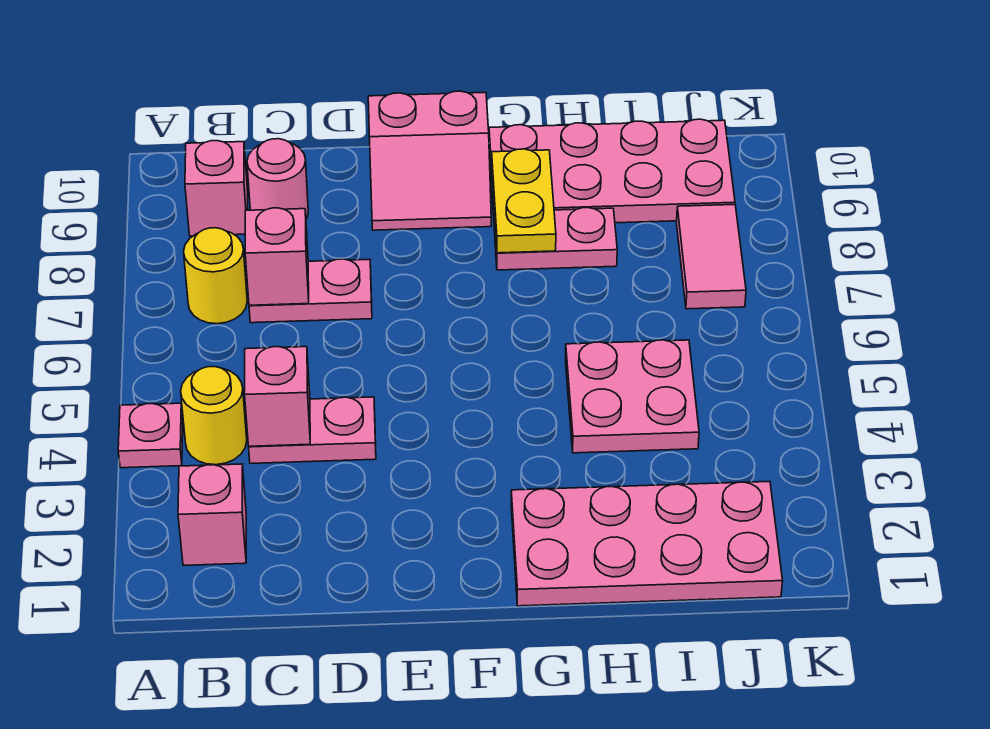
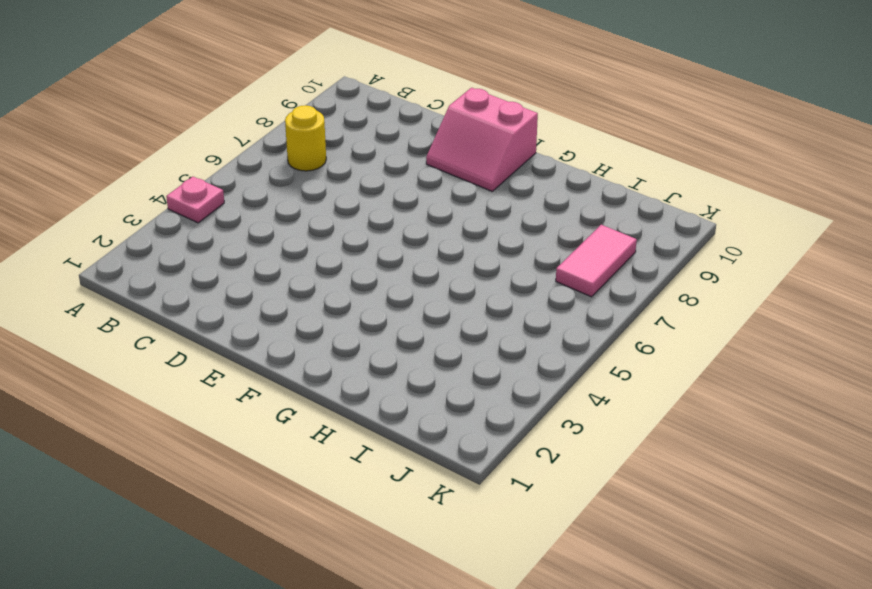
none -> pink brick B2 level 1
none -> yellow round brick B4 level 1
none -> pink brick B9 level 1

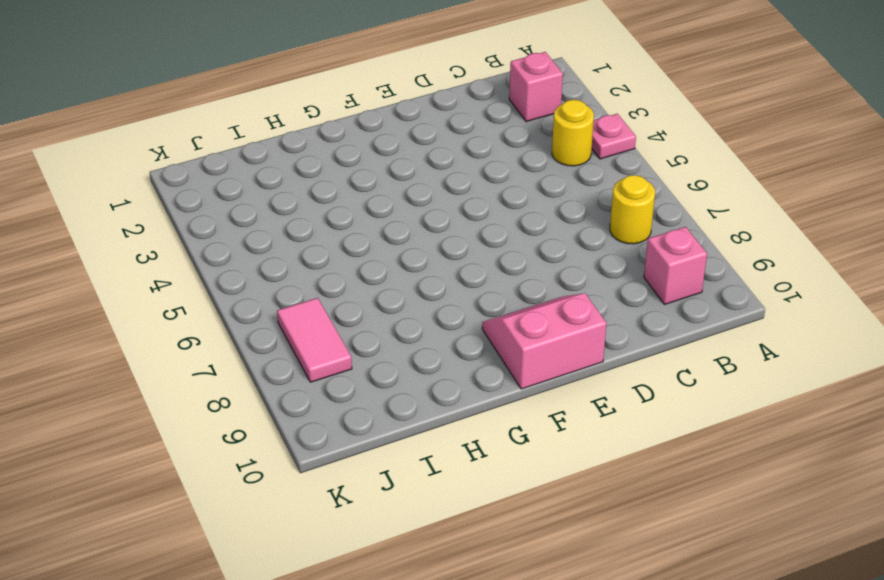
none -> pink plate C4:D4 level 1
none -> pink plate C7:D7 level 1
none -> pink round brick C9 level 1

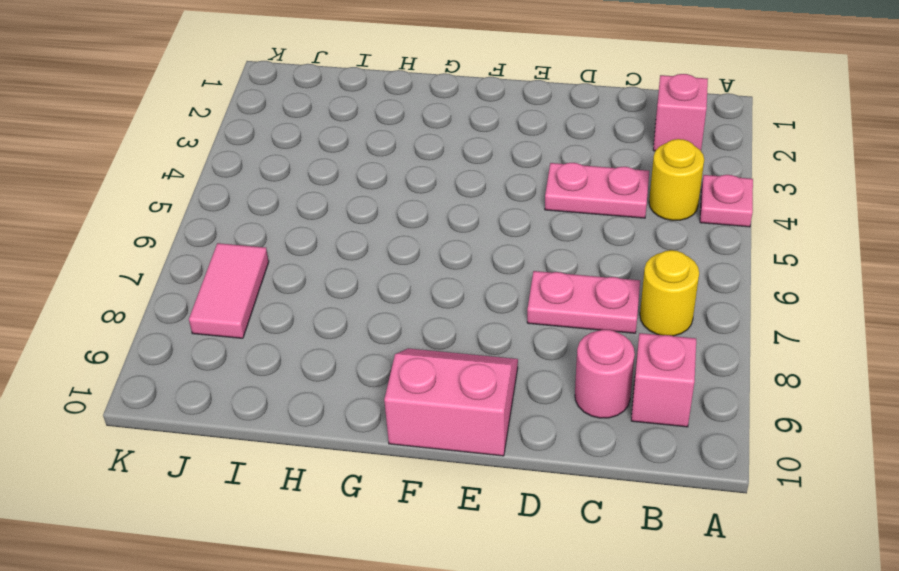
none -> pink plate G1:J2 level 1
none -> pink plate G8:H8 level 1
none -> pink plate G9:J10 level 1

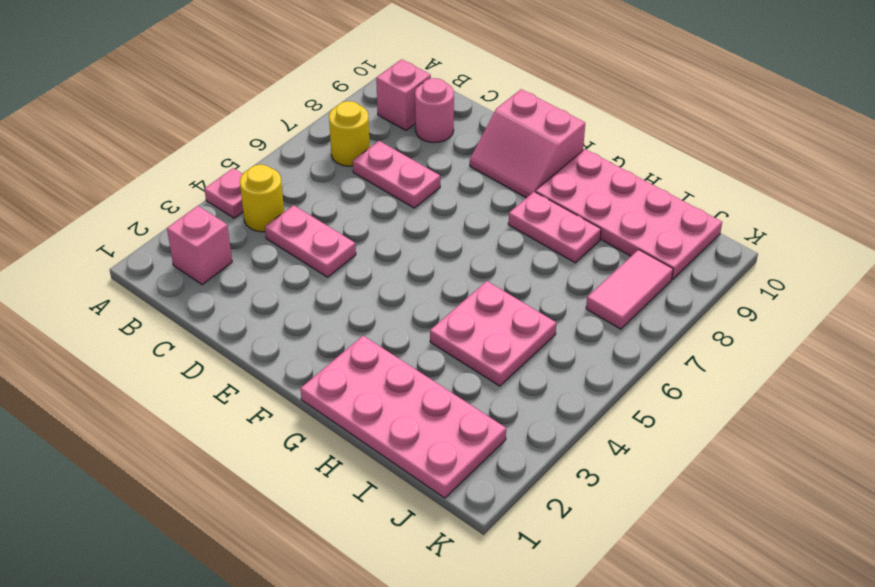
none -> pink brick C4 level 2
none -> pink brick C7 level 2
none -> yellow plate G8:G9 level 2

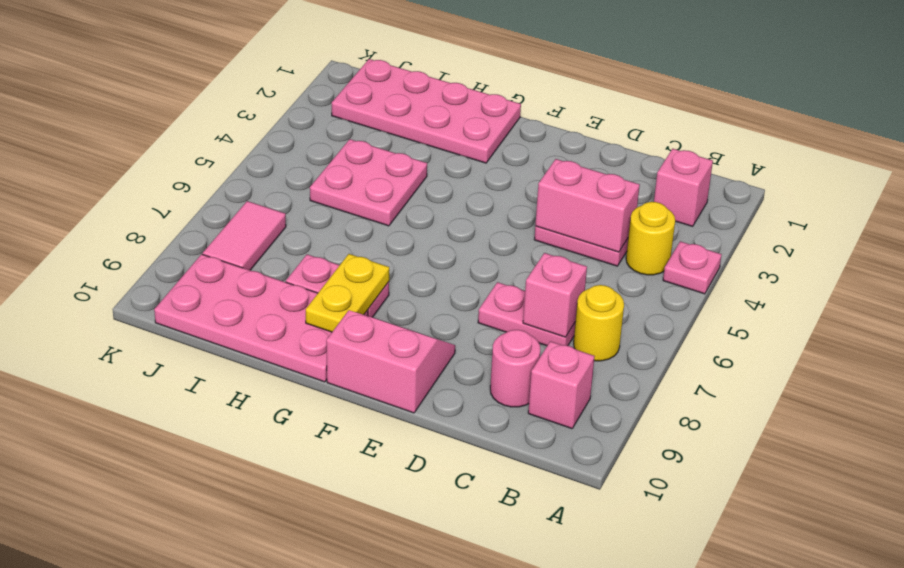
pink brick C4:D4 level 2 -> pink brick C4 level 2

